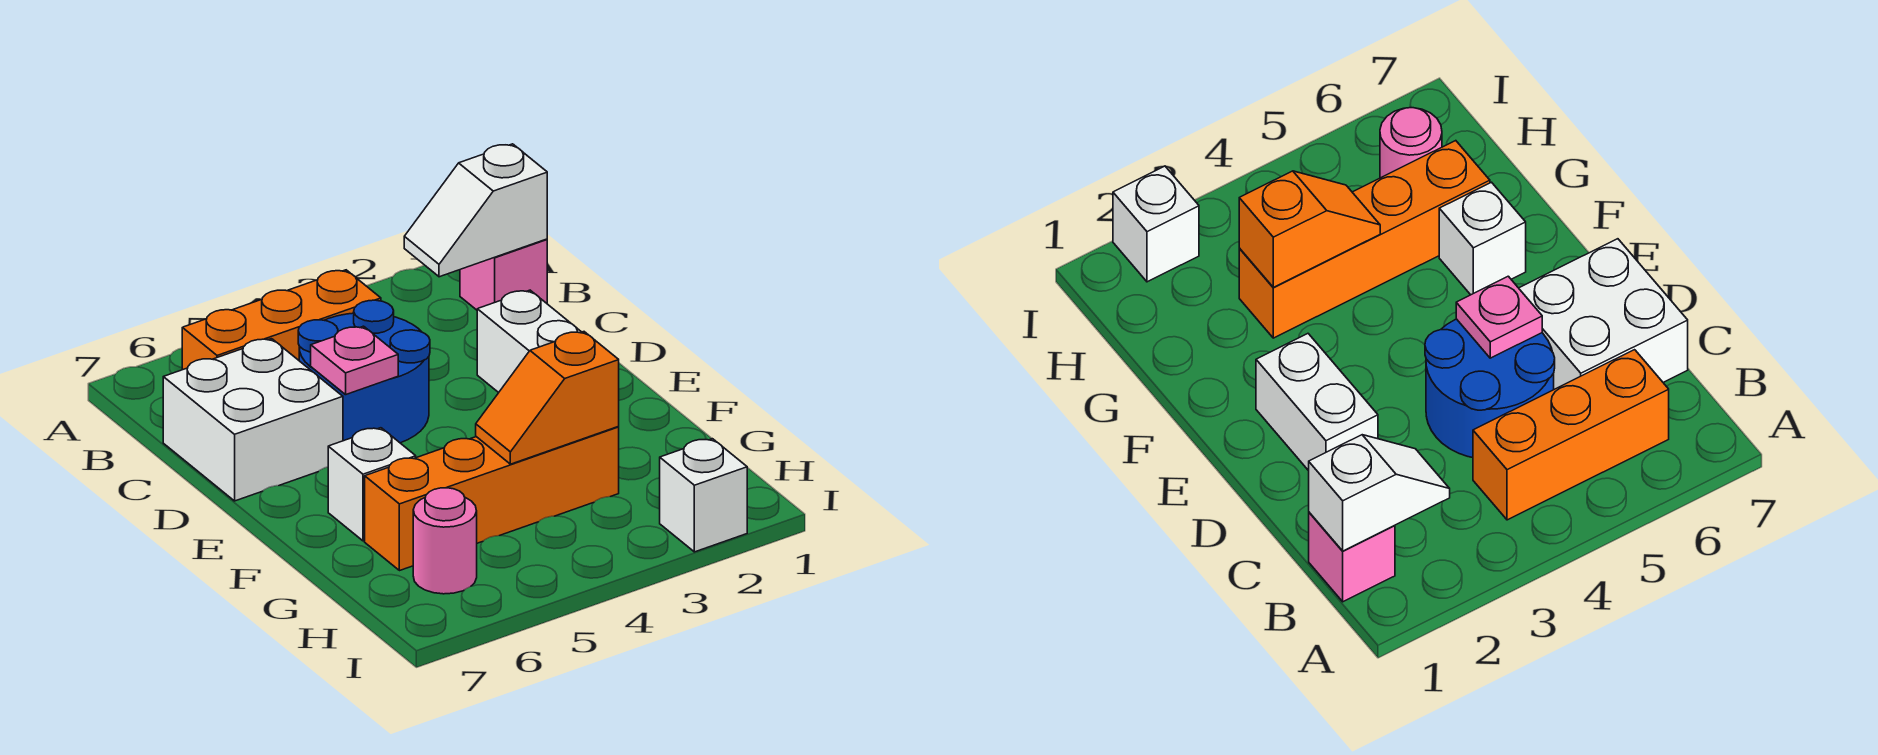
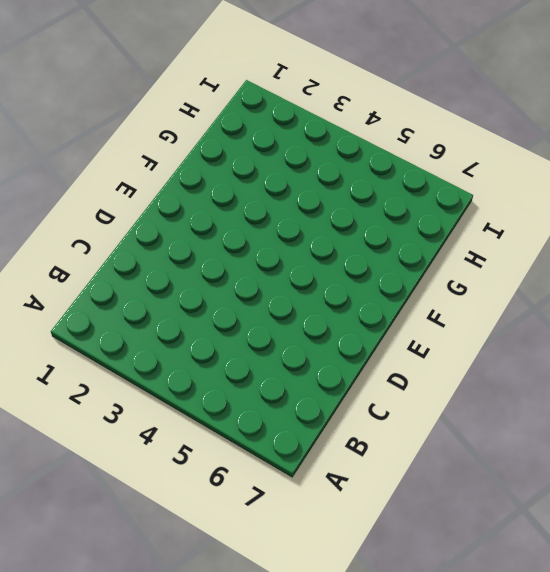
none -> pink brick B1 level 1
none -> orange brick B4:B6 level 1
none -> blue round brick C4:D5 level 1

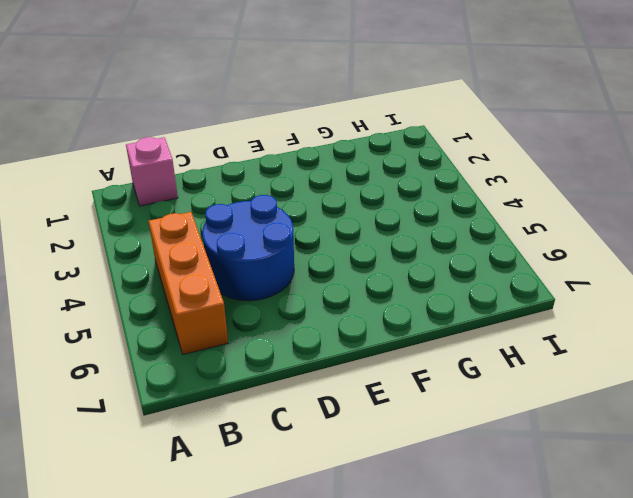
none -> white brick C6:D7 level 1
none -> white brick D2:E2 level 1
none -> white brick F6 level 1

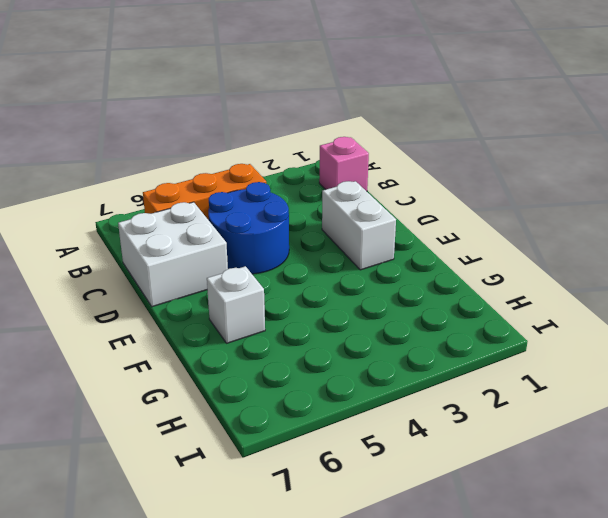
none -> orange brick G3:G6 level 1
none -> pink round brick H6 level 1
none -> white brick I2 level 1

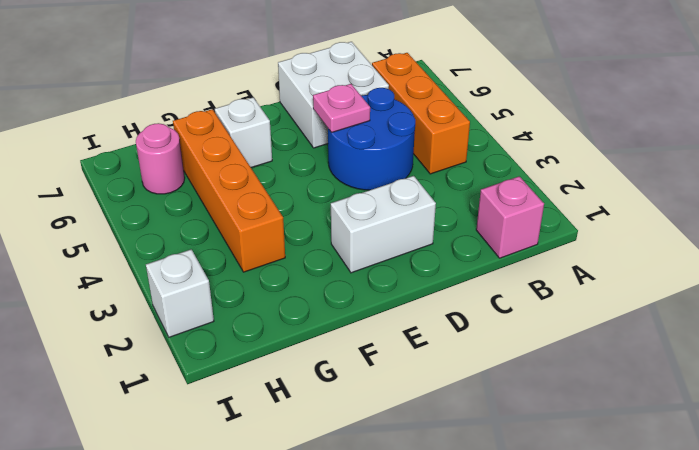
none -> white slope B1:B2 level 2 top 1
none -> orange slope G3:G4 level 2 top 3

